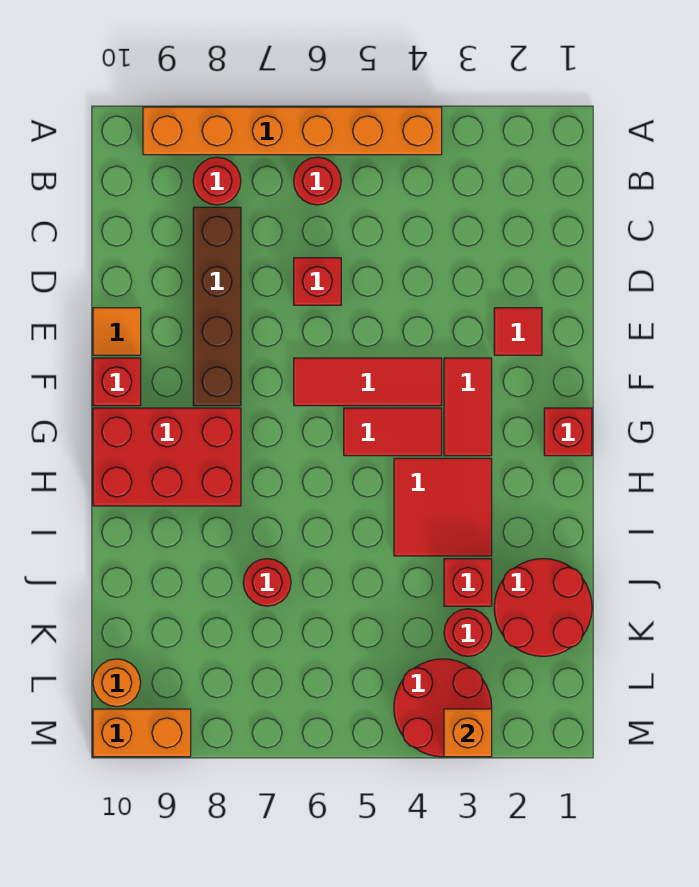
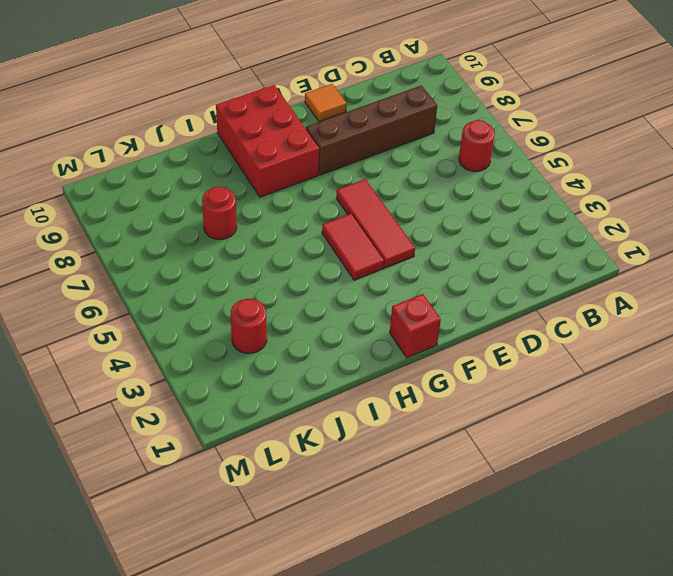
none -> orange brick A4:A9 level 1
none -> red round brick B8 level 1
none -> red brick D6 level 1

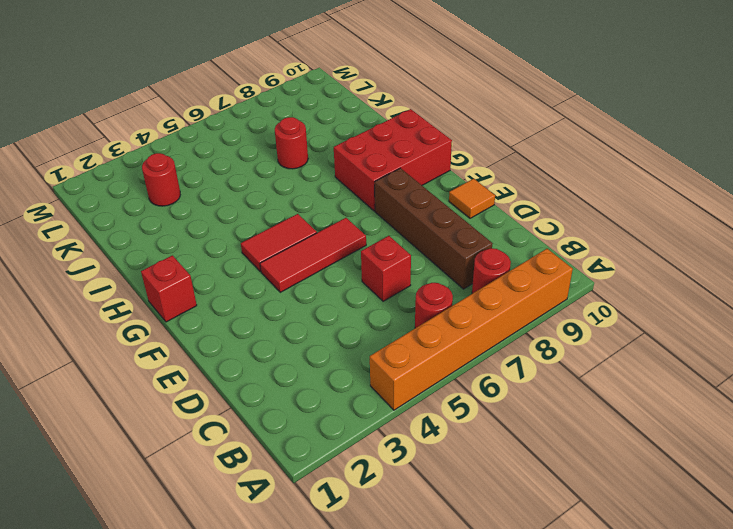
none -> red tile E2 level 1
none -> red tile F3:G3 level 1
none -> red brick F10 level 1

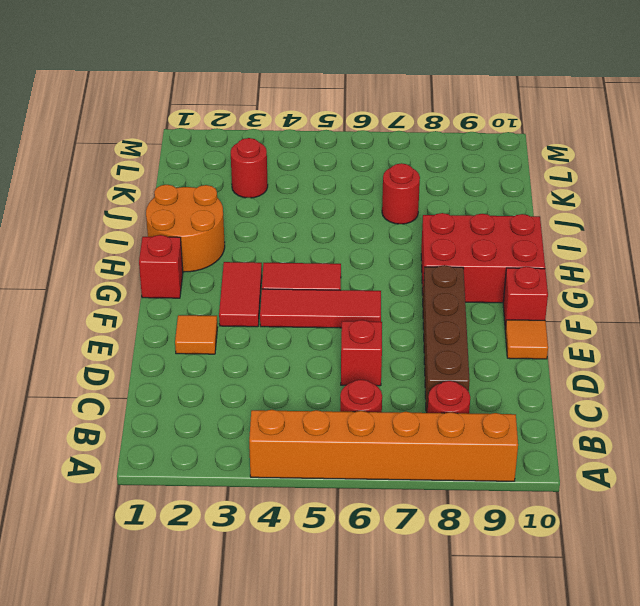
orange tile E2 level 1 -> red tile E2 level 1
orange round brick H1:I2 level 1 -> none
none -> red tile H3:I4 level 1
none -> red round brick J1:K2 level 1
none -> red brick J3 level 1

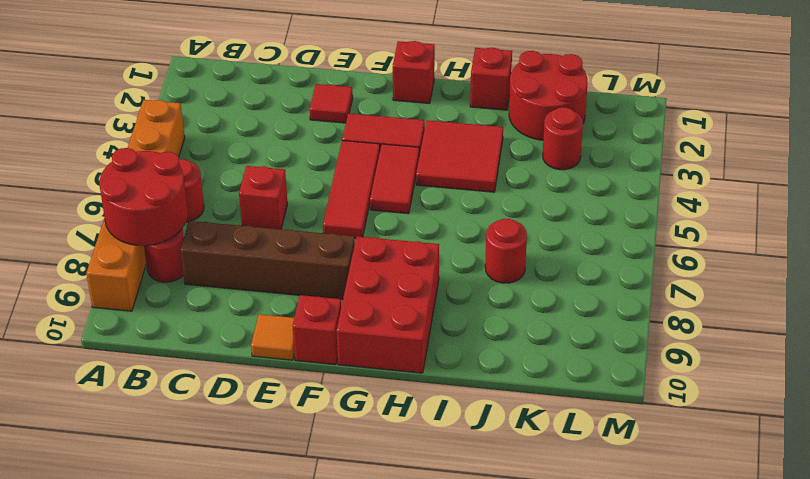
red round brick A7:B8 level 2 -> red round brick L3:M4 level 1
red brick I1 level 1 -> red brick J3 level 1
none -> orange round brick L10 level 1
none -> orange brick M9:M10 level 1
none -> orange brick M3 level 2

